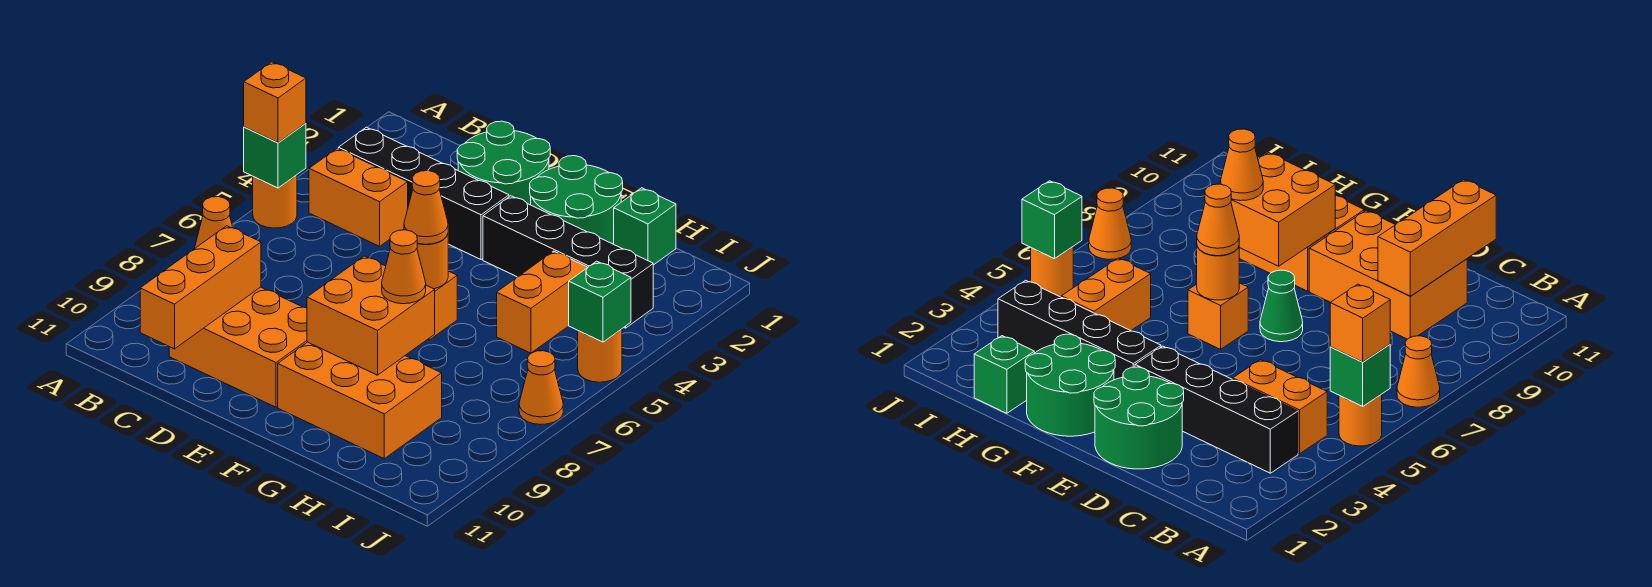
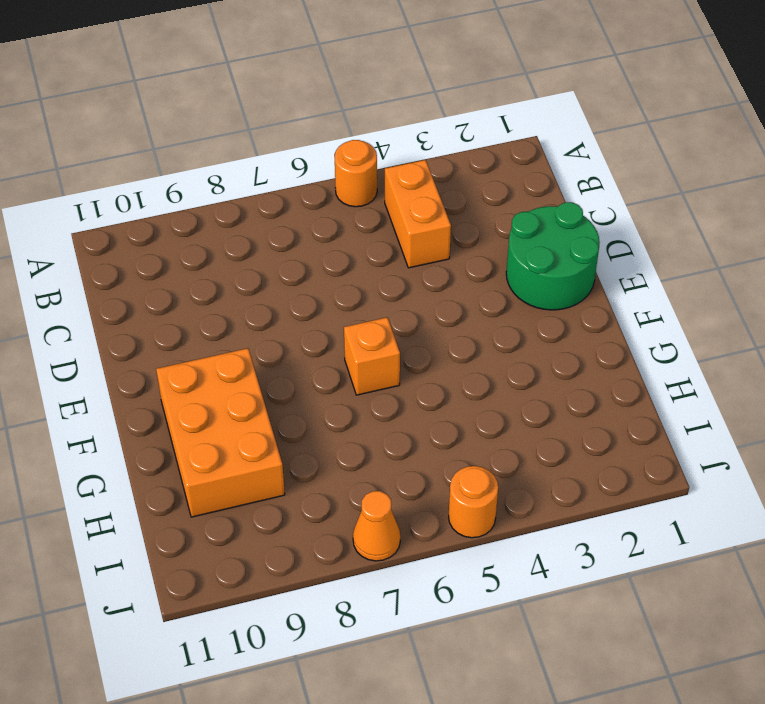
none -> orange cone A7 level 1
none -> black brick B3:E3 level 1
none -> orange brick C9:E10 level 1

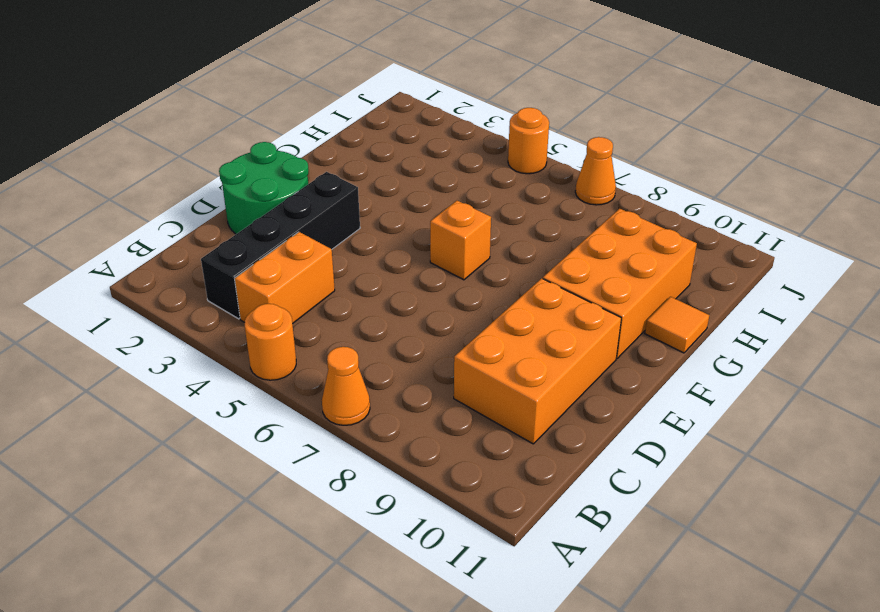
orange tile G11 level 1 -> none
none -> green cone E7 level 1
none -> green round brick F1:G2 level 1
none -> black brick F3:I3 level 1

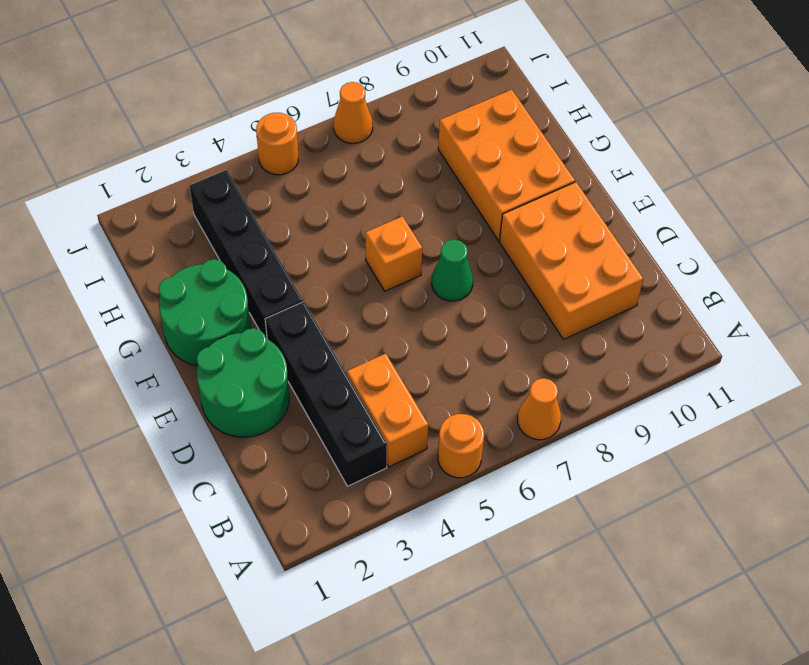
none -> green brick H1 level 1
none -> orange brick H4:H5 level 1
none -> green brick A5 level 2

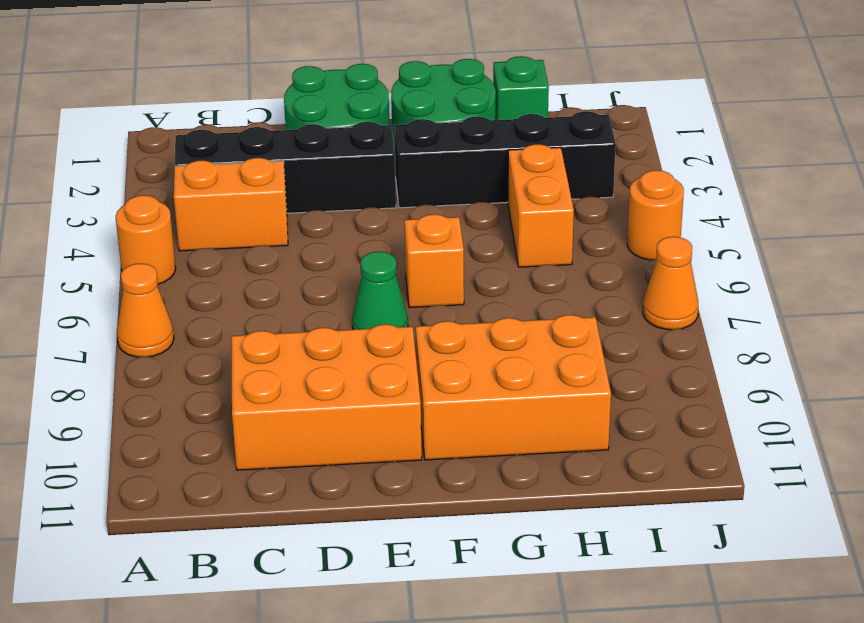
none -> green brick A5 level 2
none -> orange brick C9:C11 level 2
none -> orange round brick F6 level 2

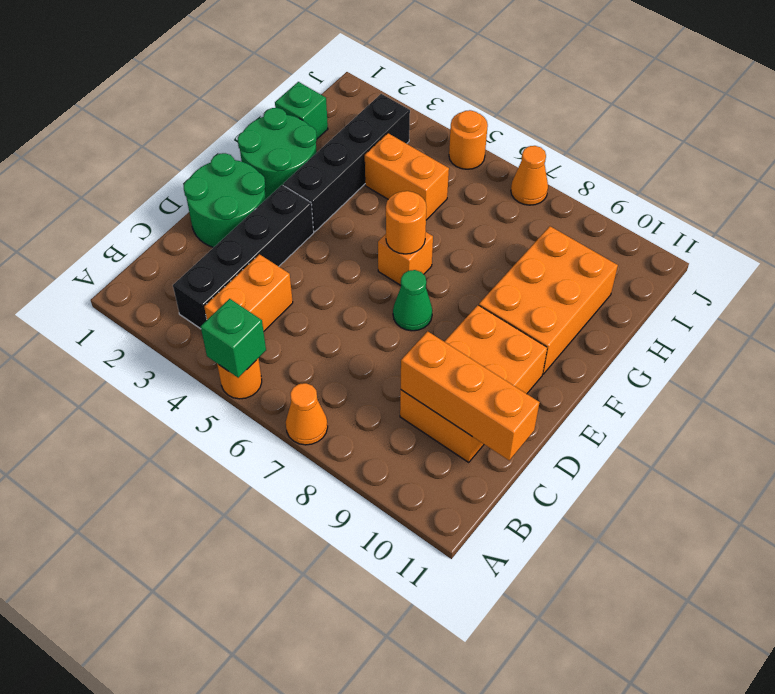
none -> orange brick F8:G9 level 2
none -> green brick J5 level 2
none -> orange brick A5 level 3

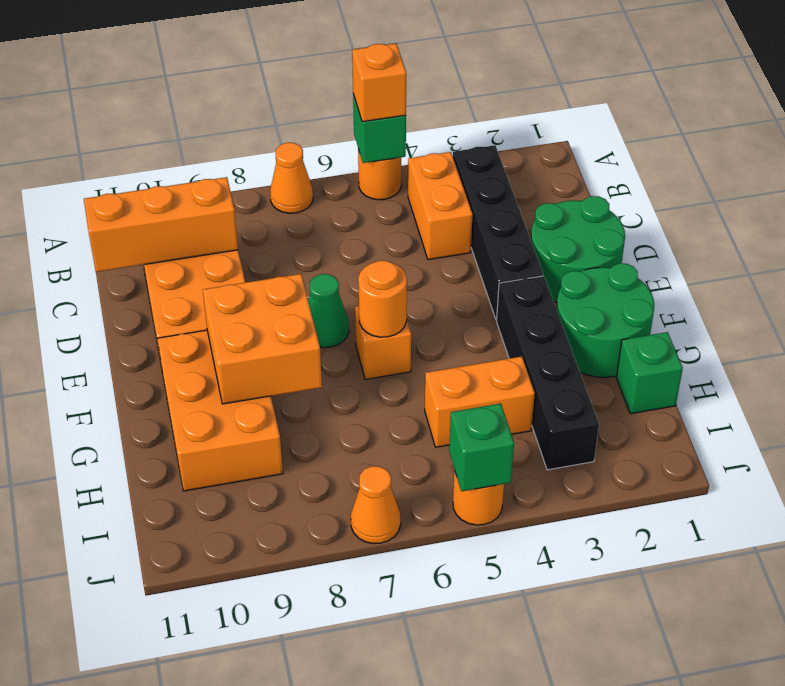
none -> orange cone F6 level 3
none -> orange cone G8 level 3

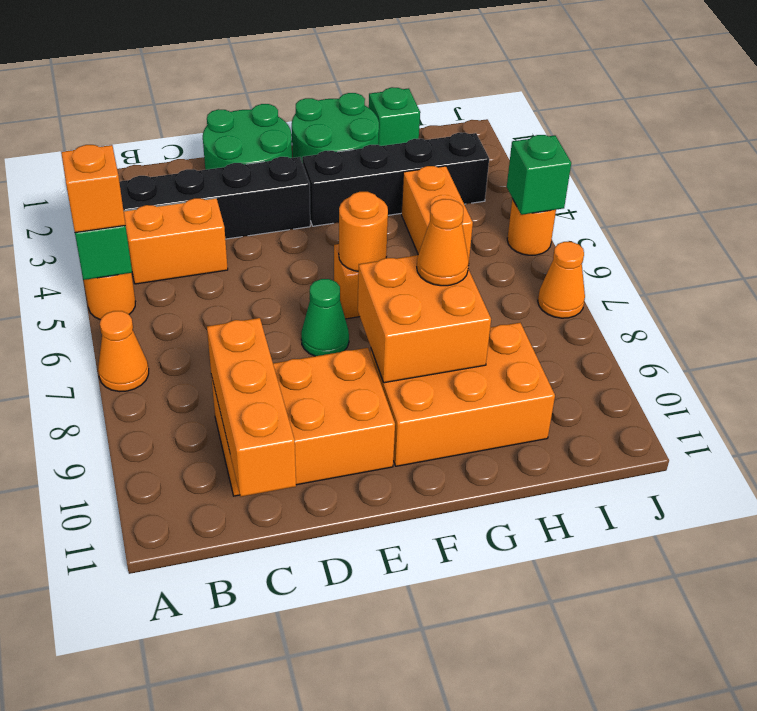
none -> orange cone F6 level 3

